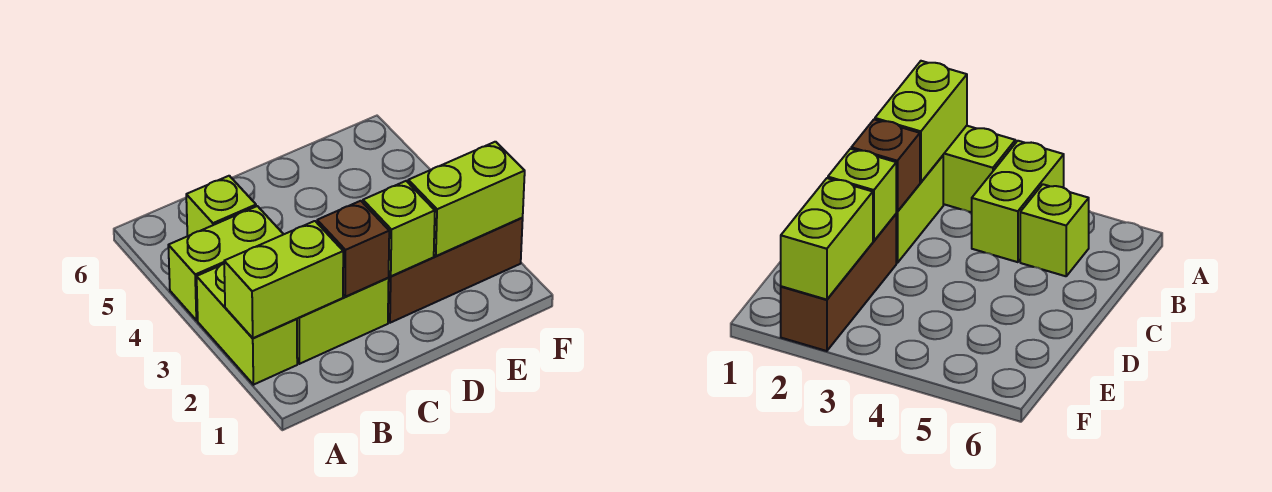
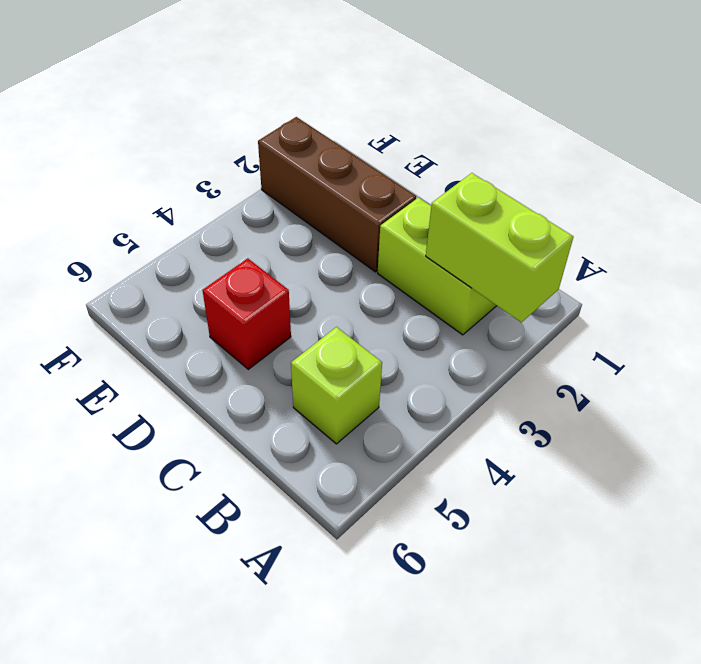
red brick D5 level 1 -> none
none -> lime brick A2:A3 level 1
none -> lime brick A4:B4 level 1

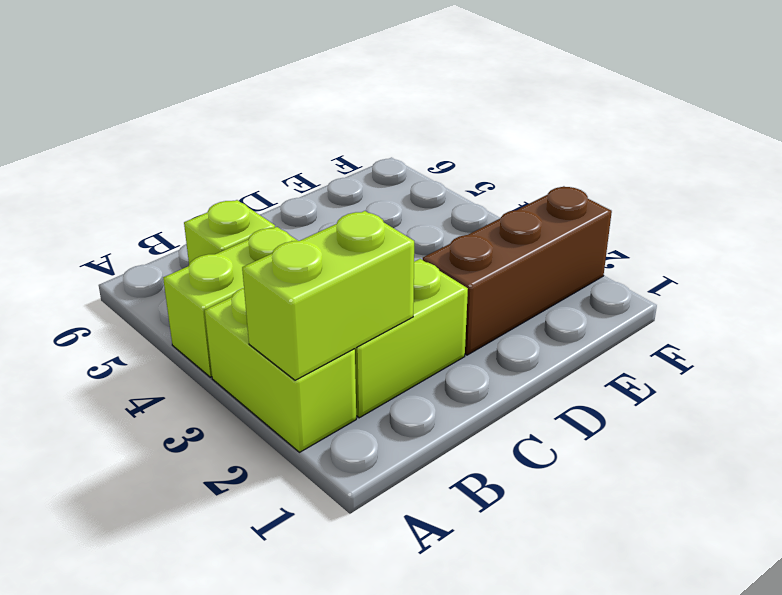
none -> brown brick C2 level 2
none -> lime brick D2 level 2

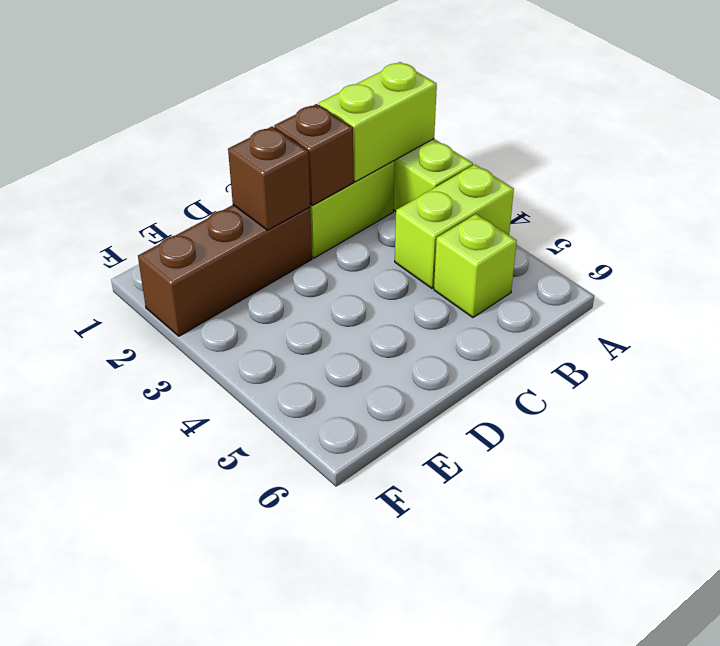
brown brick D2 level 2 -> lime brick D2 level 2
none -> lime brick E2:F2 level 2

